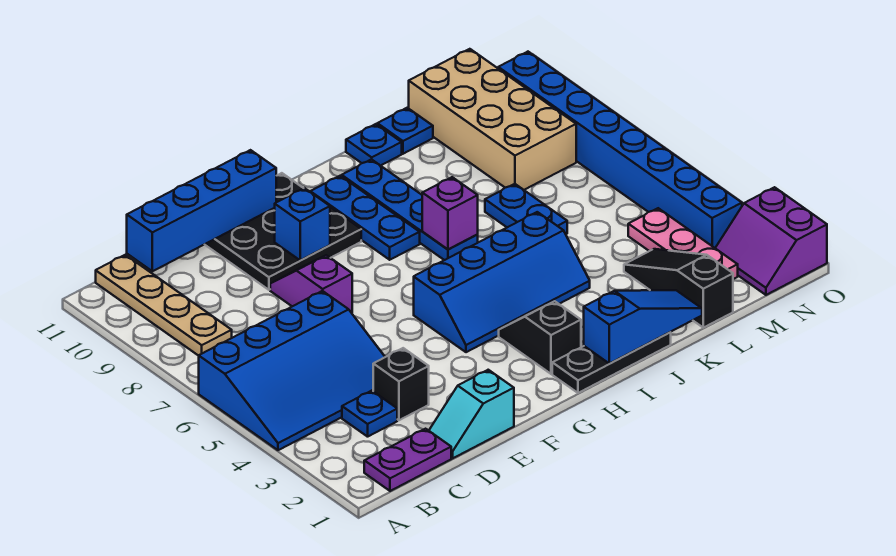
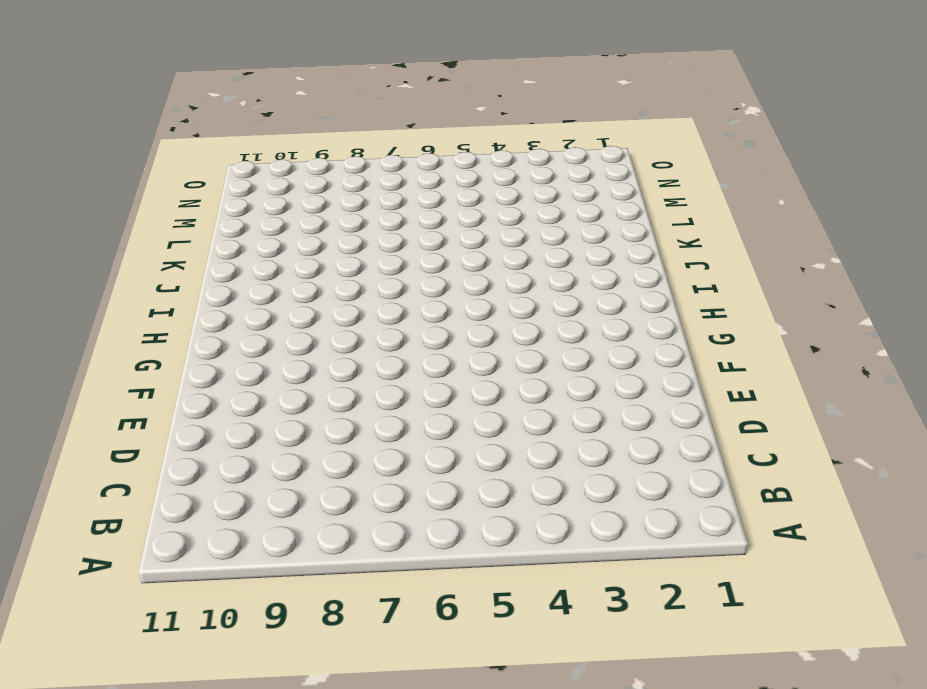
none -> blue slope A4:D6 level 1 top 6
none -> purple plate B1:C1 level 1
none -> tan plate B8:B11 level 1

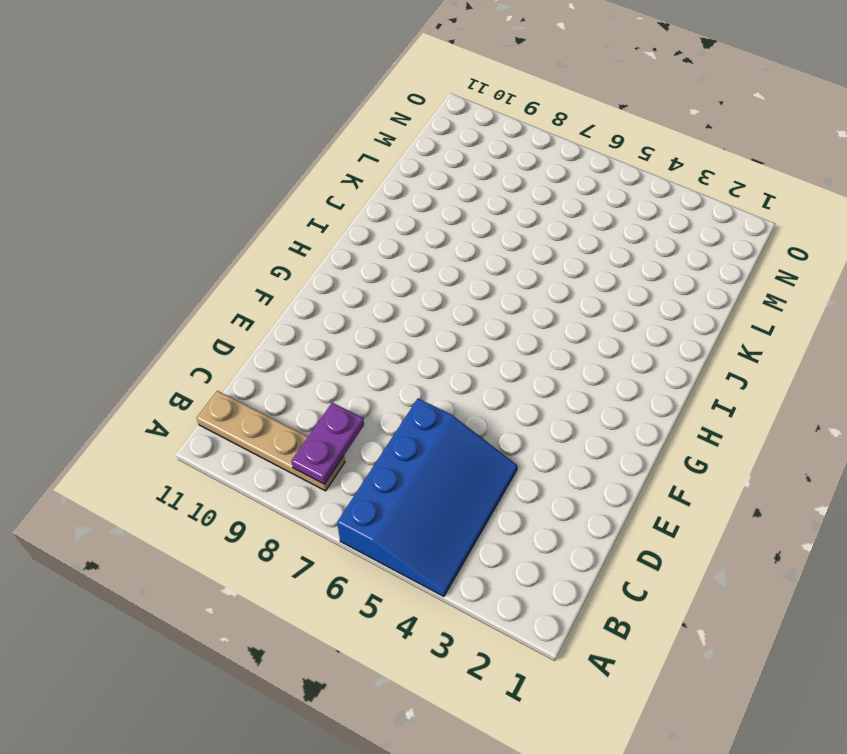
purple plate B8:C8 level 2 -> purple plate B1:C1 level 1
none -> blue plate C3 level 1
none -> cyan slope D1:E1 level 1 top E
none -> black brick D3 level 1

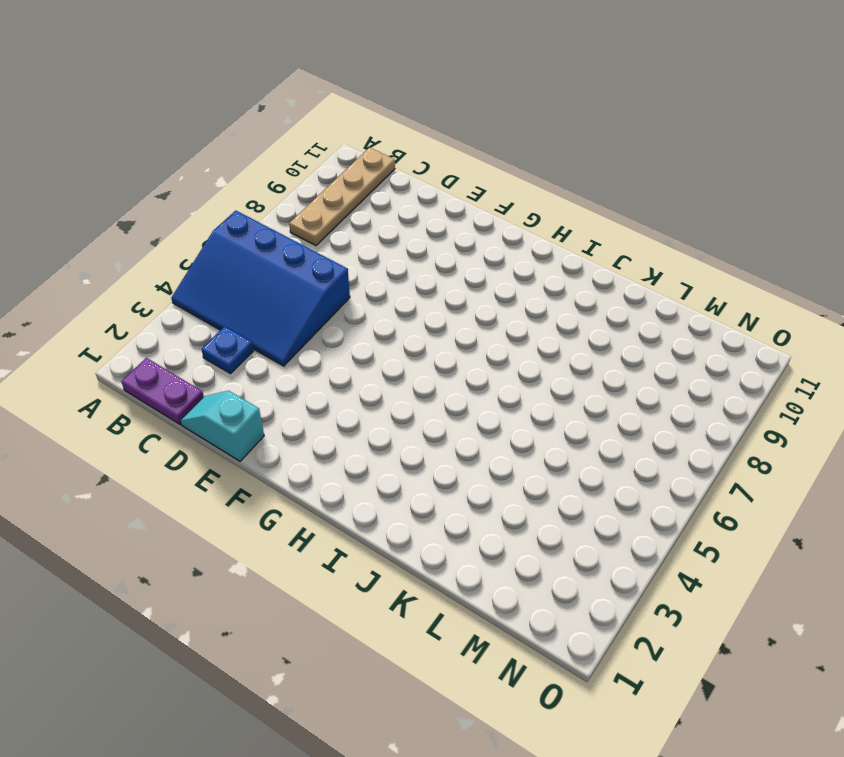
none -> black brick D3 level 1
none -> purple slope E7:E8 level 1 top 7
none -> black plate E9:G11 level 1

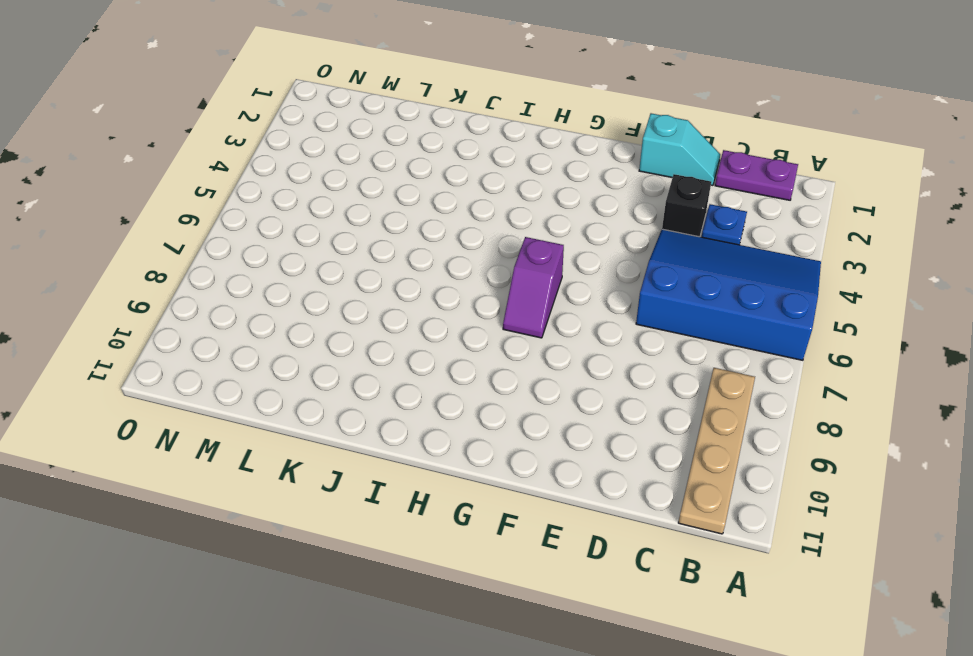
purple slope G6:G7 level 1 top 6 -> purple slope E7:E8 level 1 top 7
none -> black plate E9:G11 level 1
none -> blue slope G4:J5 level 1 top 5
none -> black plate H1:J1 level 1

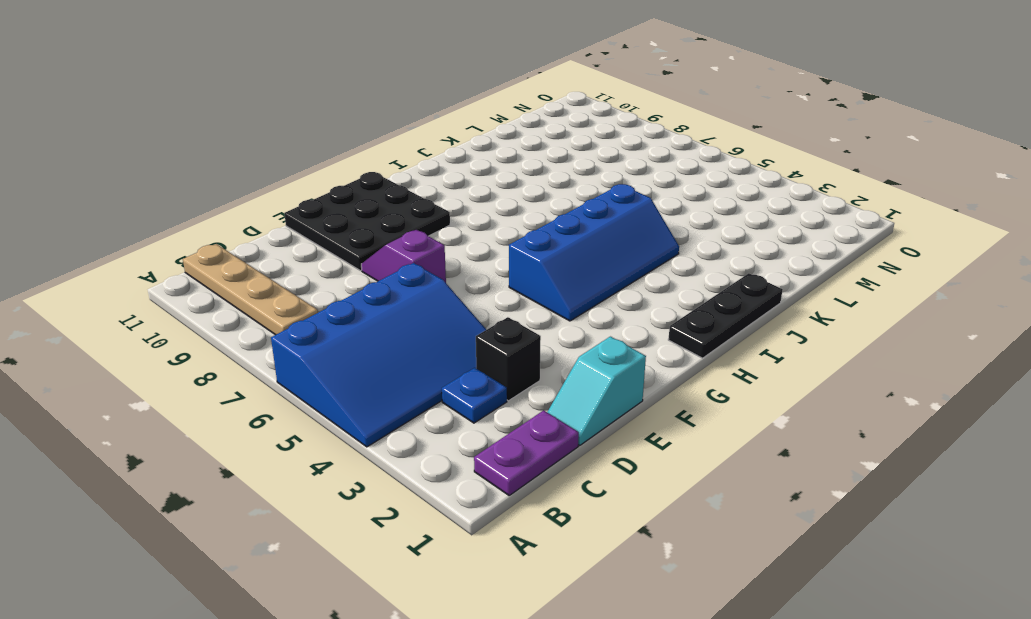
none -> black slope H2:H3 level 1 top 2
none -> blue plate H8:H10 level 1
none -> blue plate I7:I10 level 1

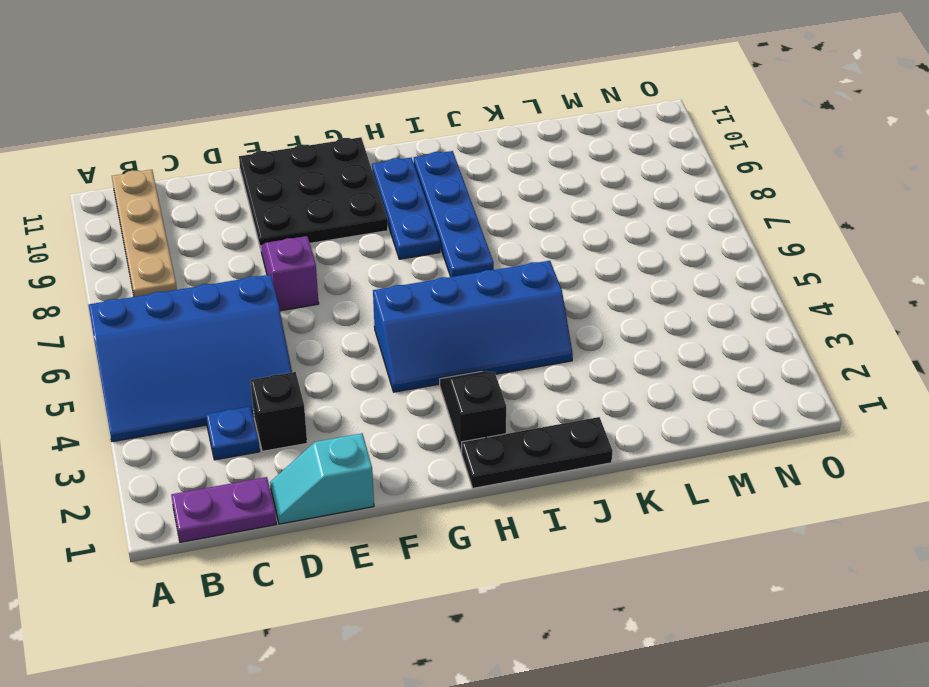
none -> blue plate J11 level 1
none -> blue plate K6:K7 level 1
none -> blue plate K11 level 1

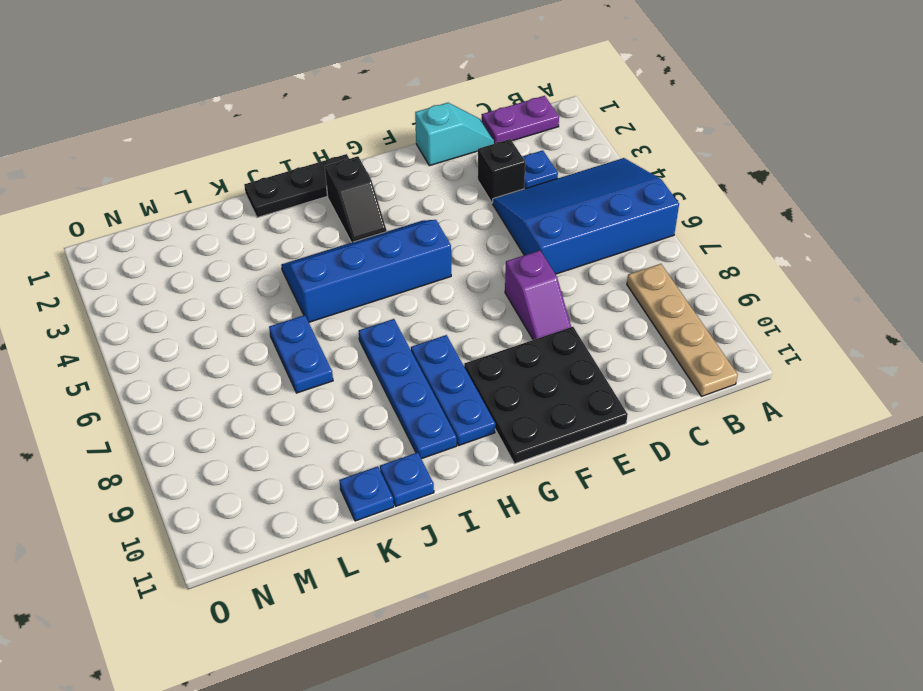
none -> black slope L1:L3 level 1 top 1
none -> tan brick L8:M11 level 1
none -> pink plate M2:M4 level 1

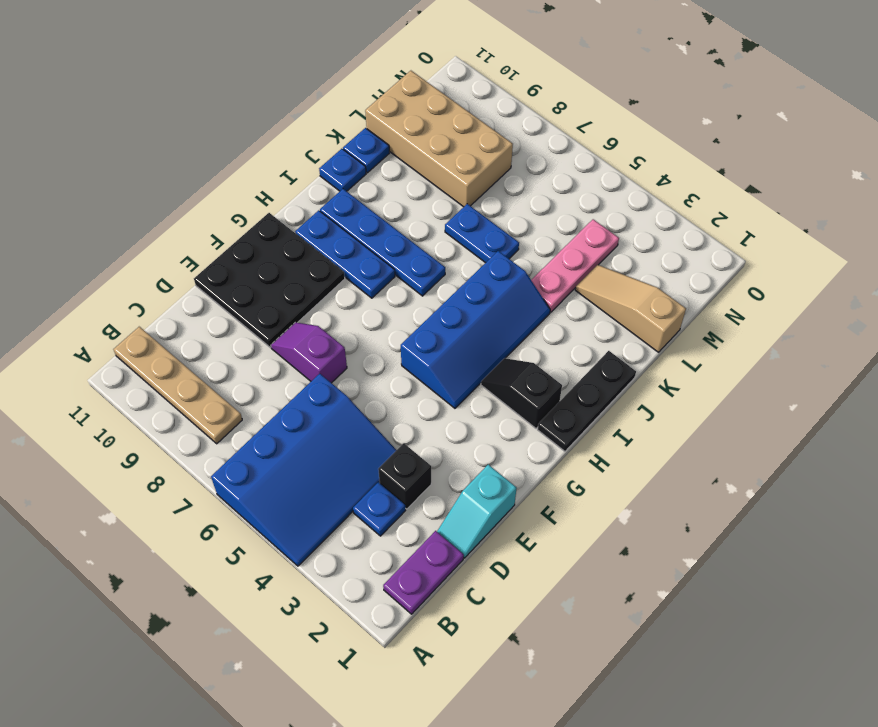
pink plate K4:M4 level 1 -> pink plate M2:M4 level 1
tan slope L1:L3 level 1 top 1 -> black slope L1:L3 level 1 top 1
none -> purple slope N1:O2 level 1 top O
none -> blue brick N3:N10 level 1
none -> blue brick C11:F11 level 2

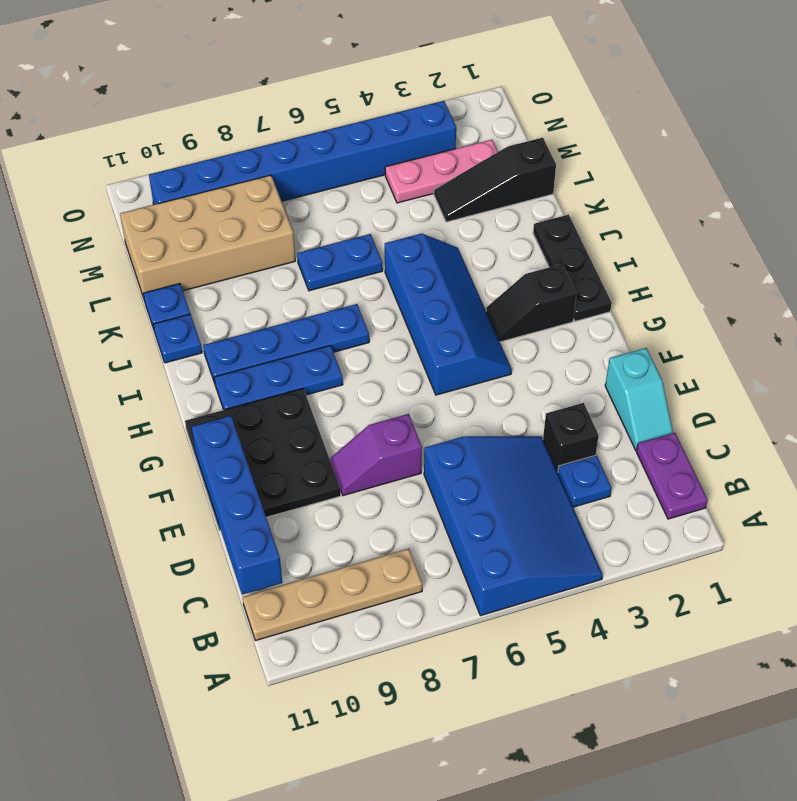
none -> purple slope N1:O2 level 1 top O
none -> blue brick F9 level 2
none -> blue slope I1:K1 level 2 top I

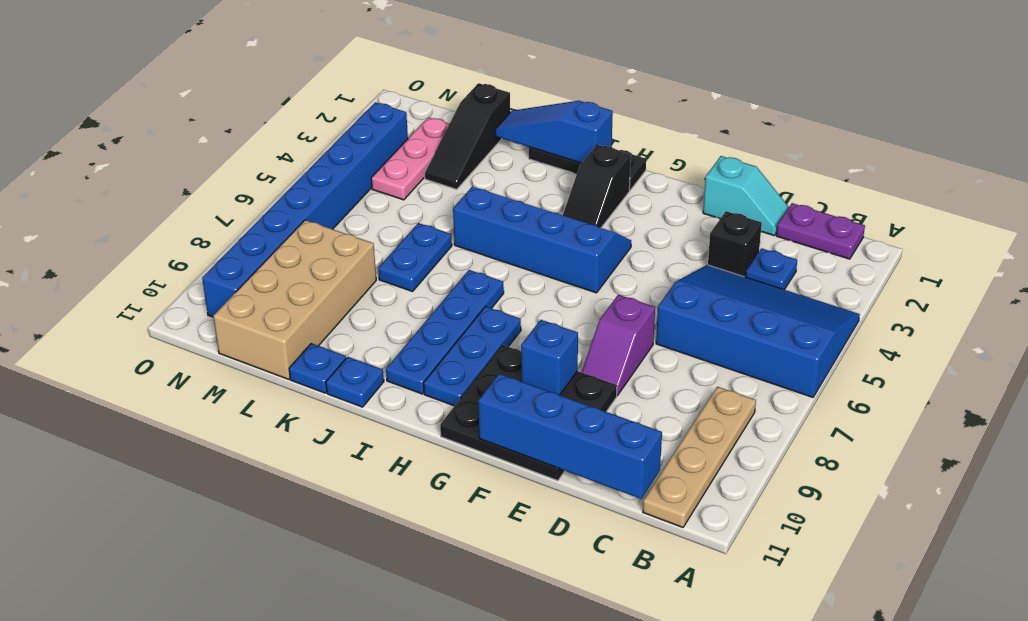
none -> purple slope N1:O2 level 1 top O
none -> purple brick I7 level 2

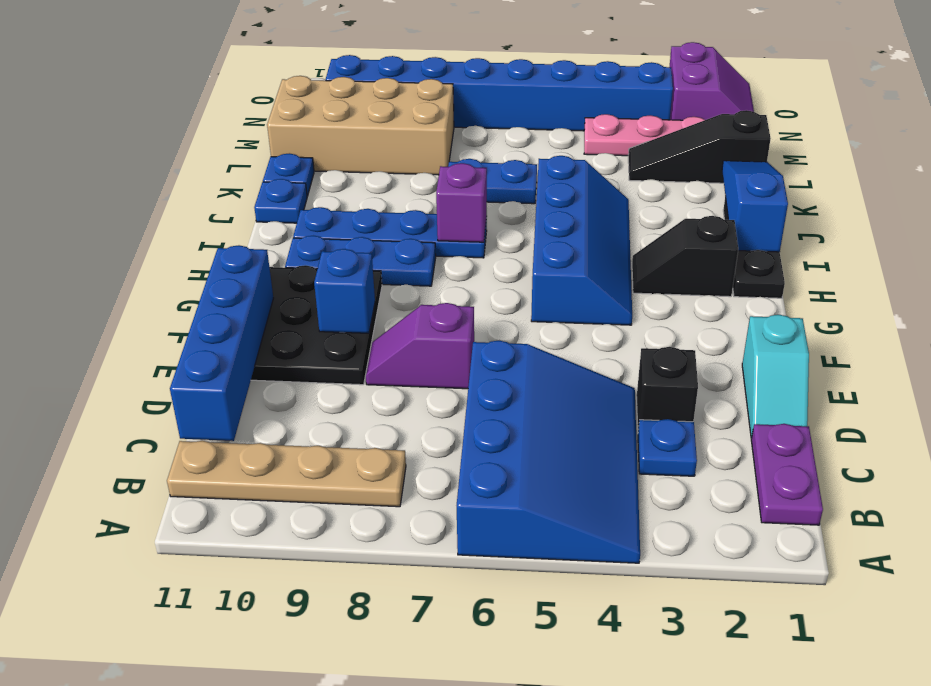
purple slope N1:O2 level 1 top 2 -> purple slope N1:O2 level 1 top O

